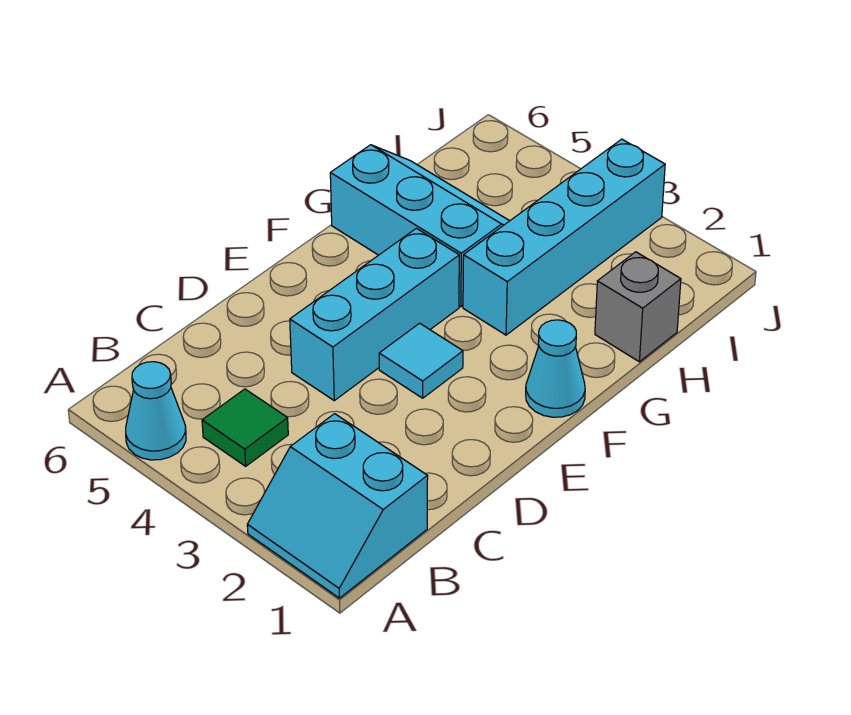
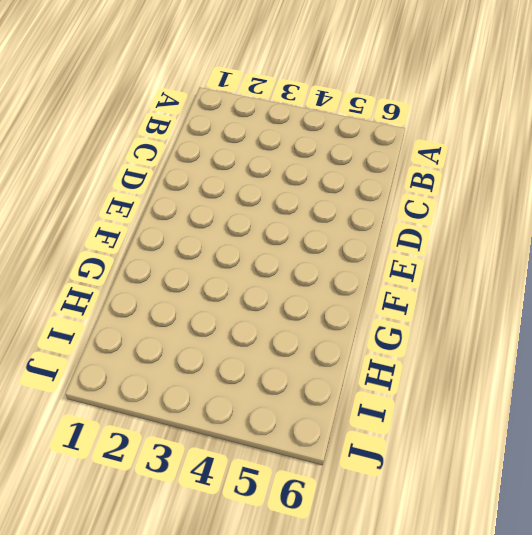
none -> cyan slope A1:B2 level 1 top B
none -> cyan cone A5 level 1

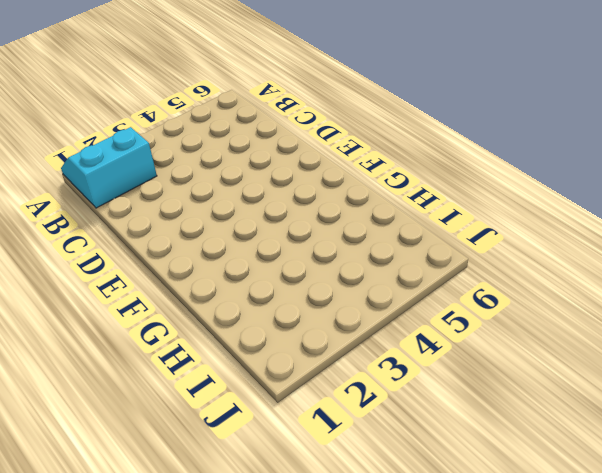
none -> cyan cone A5 level 1
none -> green tile B4 level 1

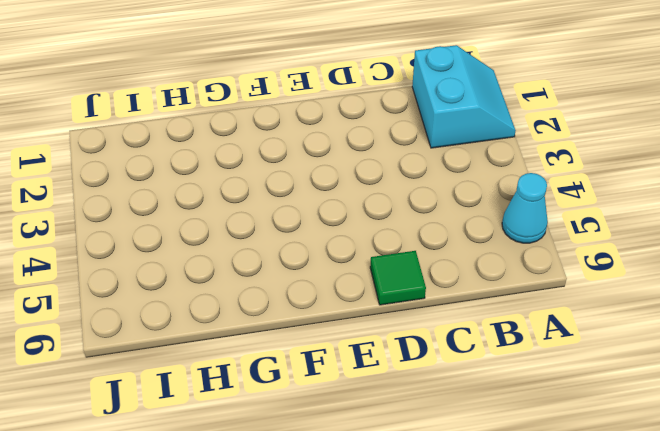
green tile D6 level 1 -> green tile B4 level 1
none -> cyan brick D4:F4 level 1
none -> cyan tile E3 level 1

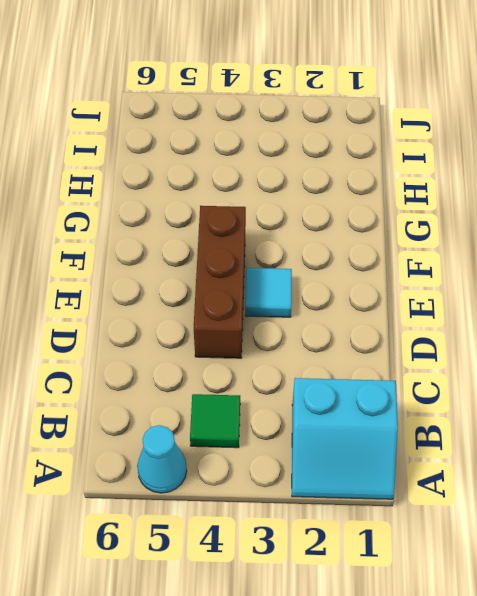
brown brick D4:F4 level 1 -> cyan brick D4:F4 level 1
none -> cyan cone F1 level 1
none -> cyan brick G3:J3 level 1

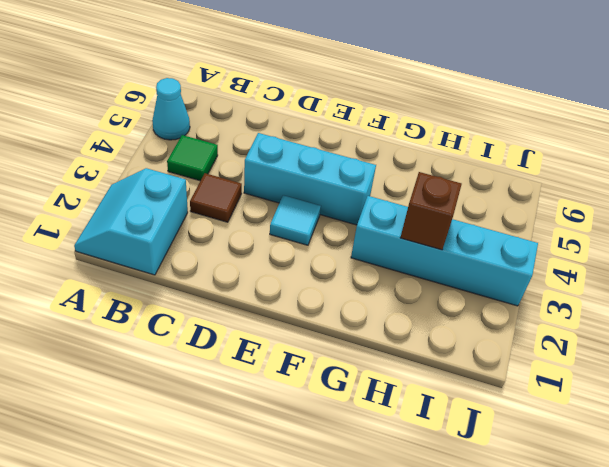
brown tile C3 level 1 -> none
brown brick H3 level 2 -> none
none -> cyan cone F1 level 1
none -> cyan slope G4:H6 level 1 top G

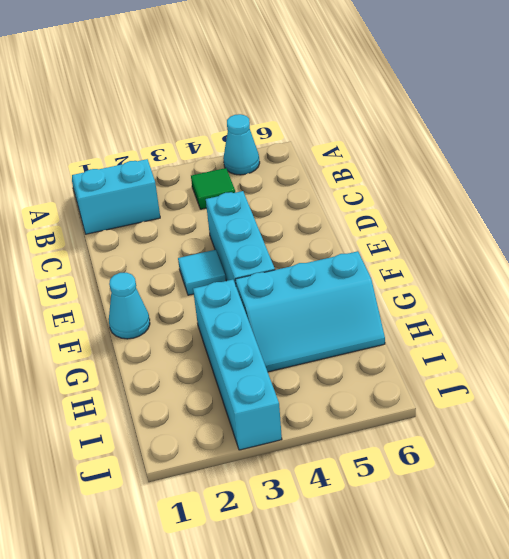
none -> grey brick H1 level 1

